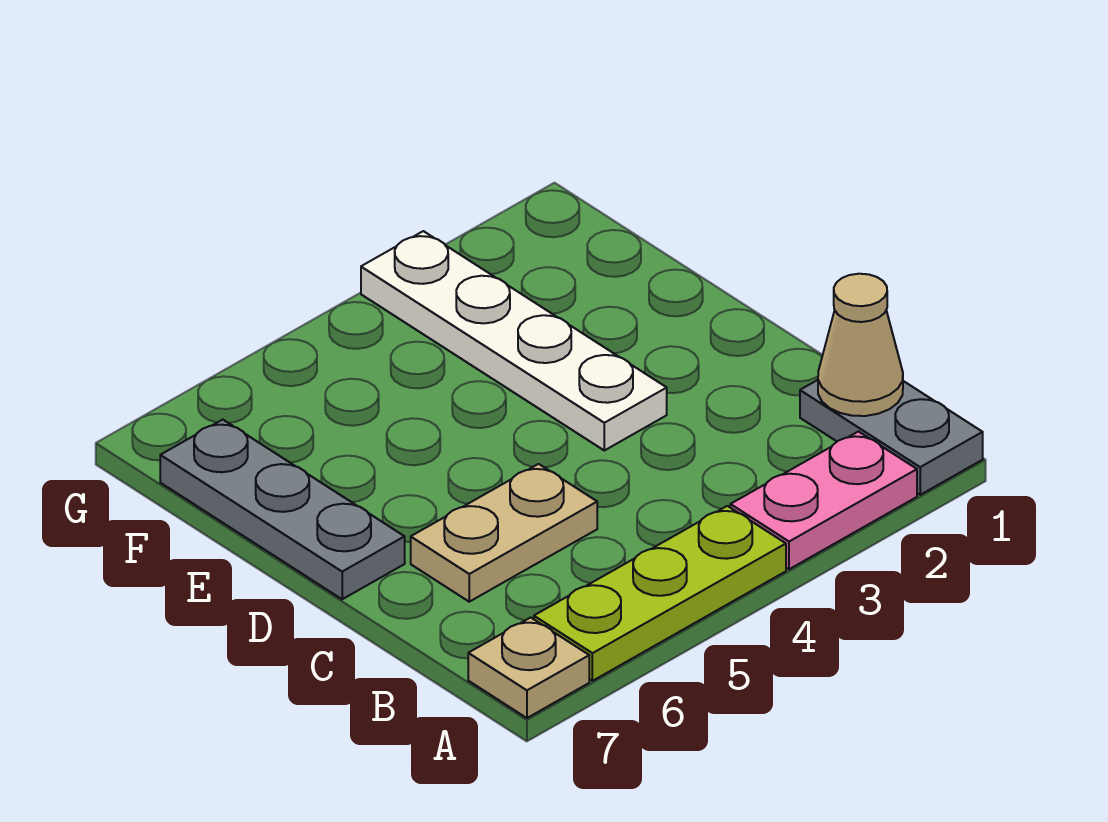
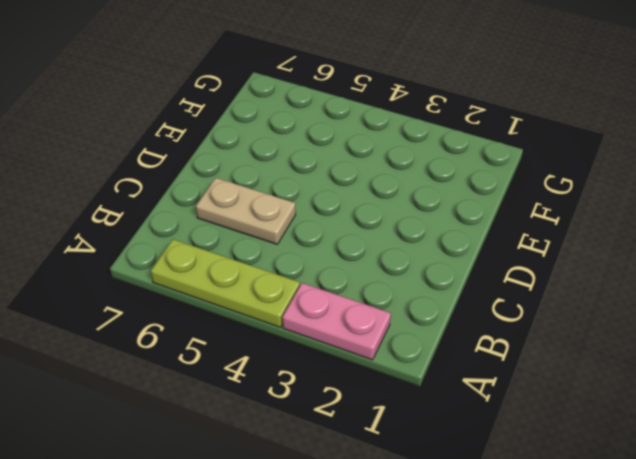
none -> grey plate A1:B1 level 1
none -> tan plate A7 level 1

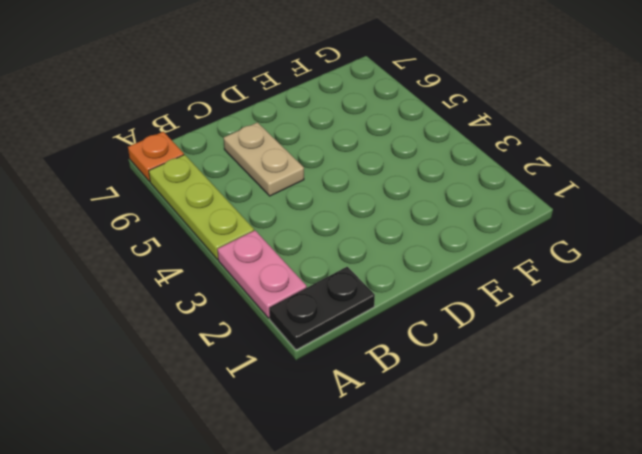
black plate A1:B1 level 1 -> grey plate A1:B1 level 1
orange plate A7 level 1 -> tan plate A7 level 1
none -> white plate D3:G3 level 1
none -> grey plate D7:F7 level 1

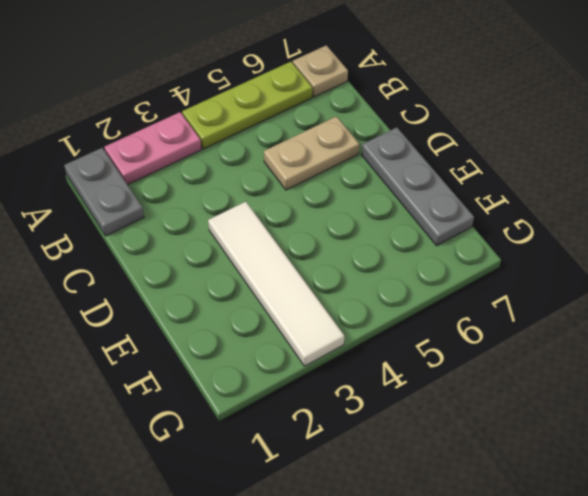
white tile D3:G3 level 1 -> white plate D3:G3 level 1
none -> tan cone B1 level 2

